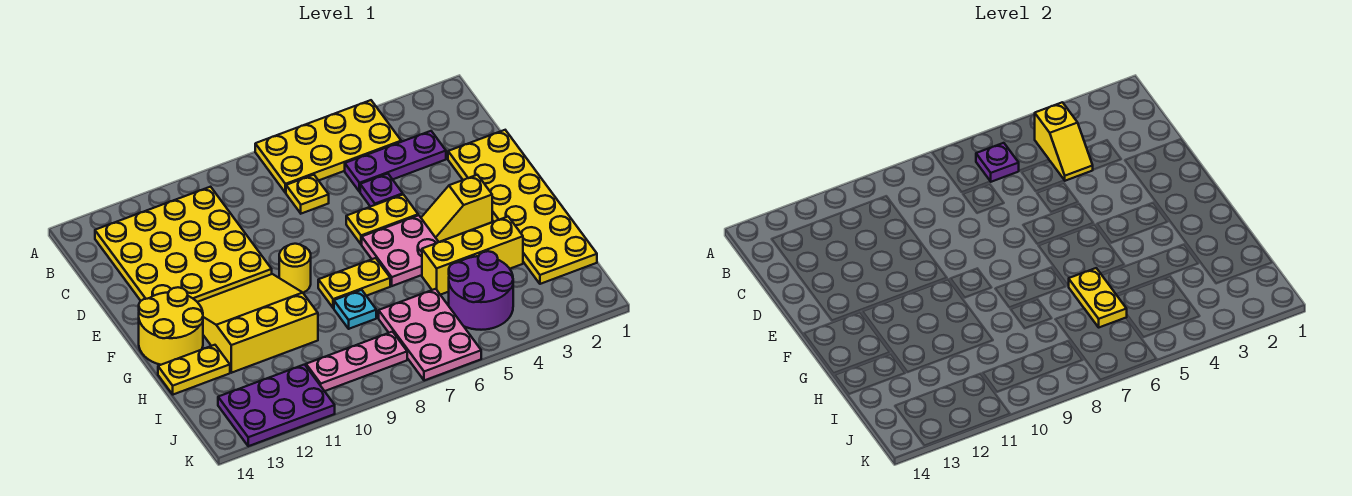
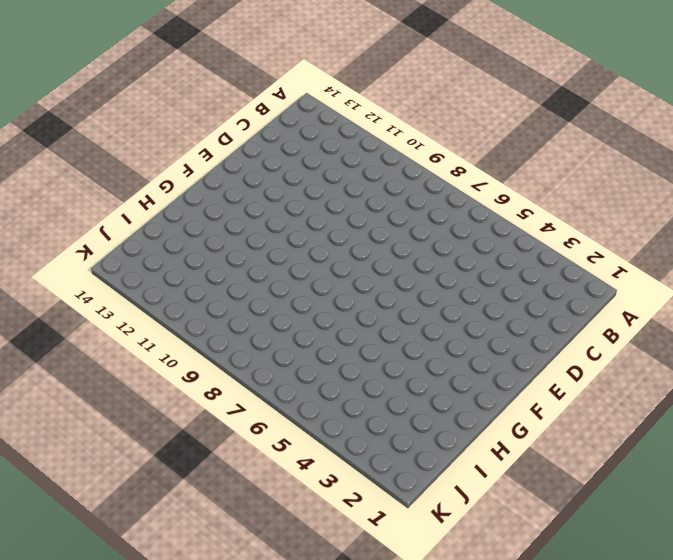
none -> yellow plate A4:B7 level 1
none -> yellow plate B10:E13 level 1
none -> purple plate C3:C5 level 1

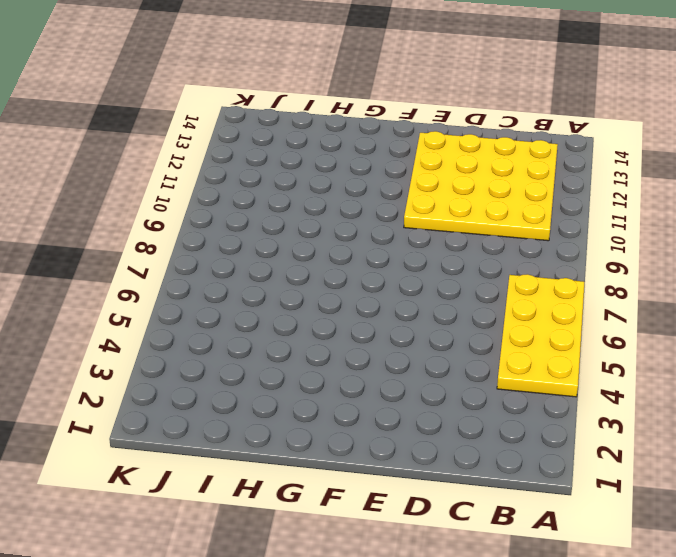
none -> purple plate C3:C5 level 1
none -> yellow plate C7 level 1
none -> yellow plate D1:I2 level 1

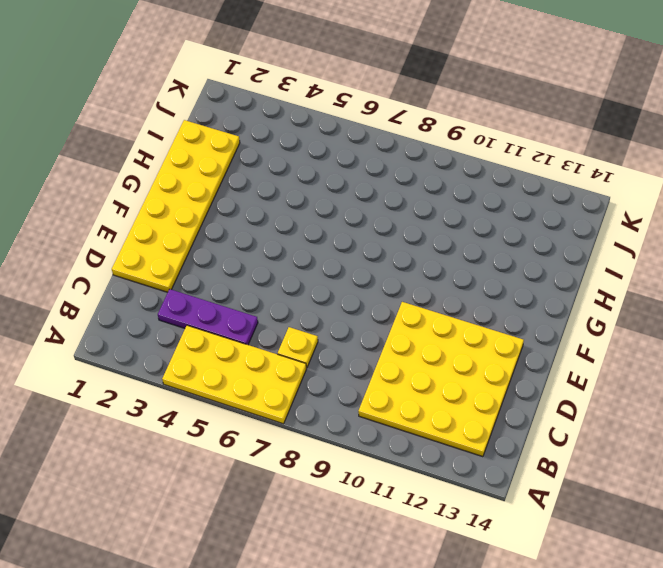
none -> purple plate D5 level 1
none -> yellow plate E5:E6 level 1
none -> yellow slope F3:F4 level 1 top 3

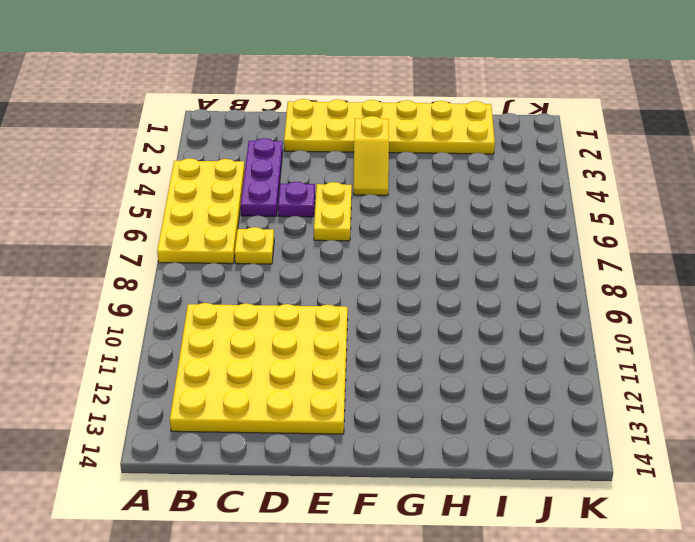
none -> pink plate F5:G6 level 1
none -> yellow round brick F9 level 1
none -> yellow slope F10:H12 level 1 top H

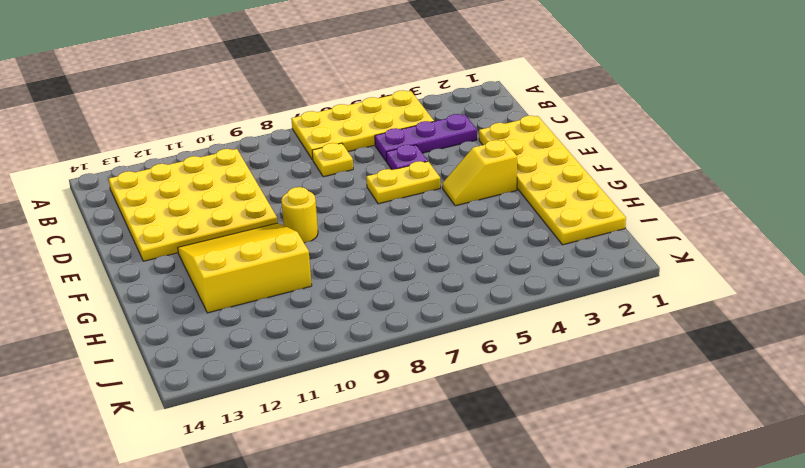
none -> pink plate F5:G6 level 1
none -> yellow round brick F13:G14 level 1
none -> yellow plate G7:G8 level 1

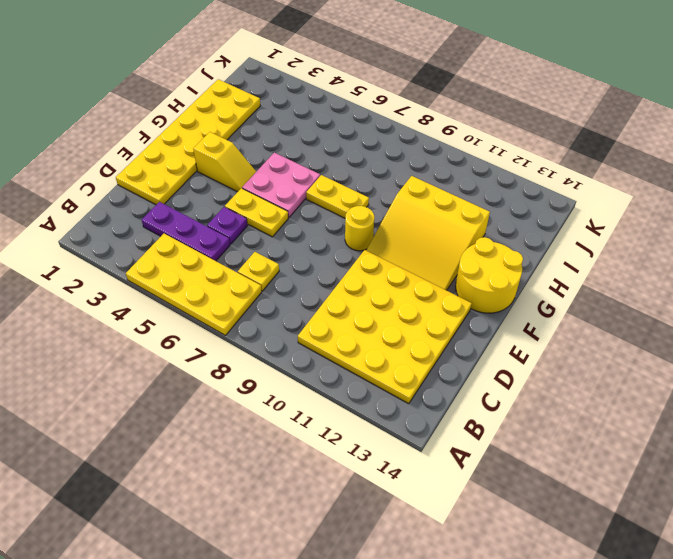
none -> yellow brick H3:H5 level 1
none -> cyan plate H8 level 1
none -> yellow plate H13:H14 level 1

